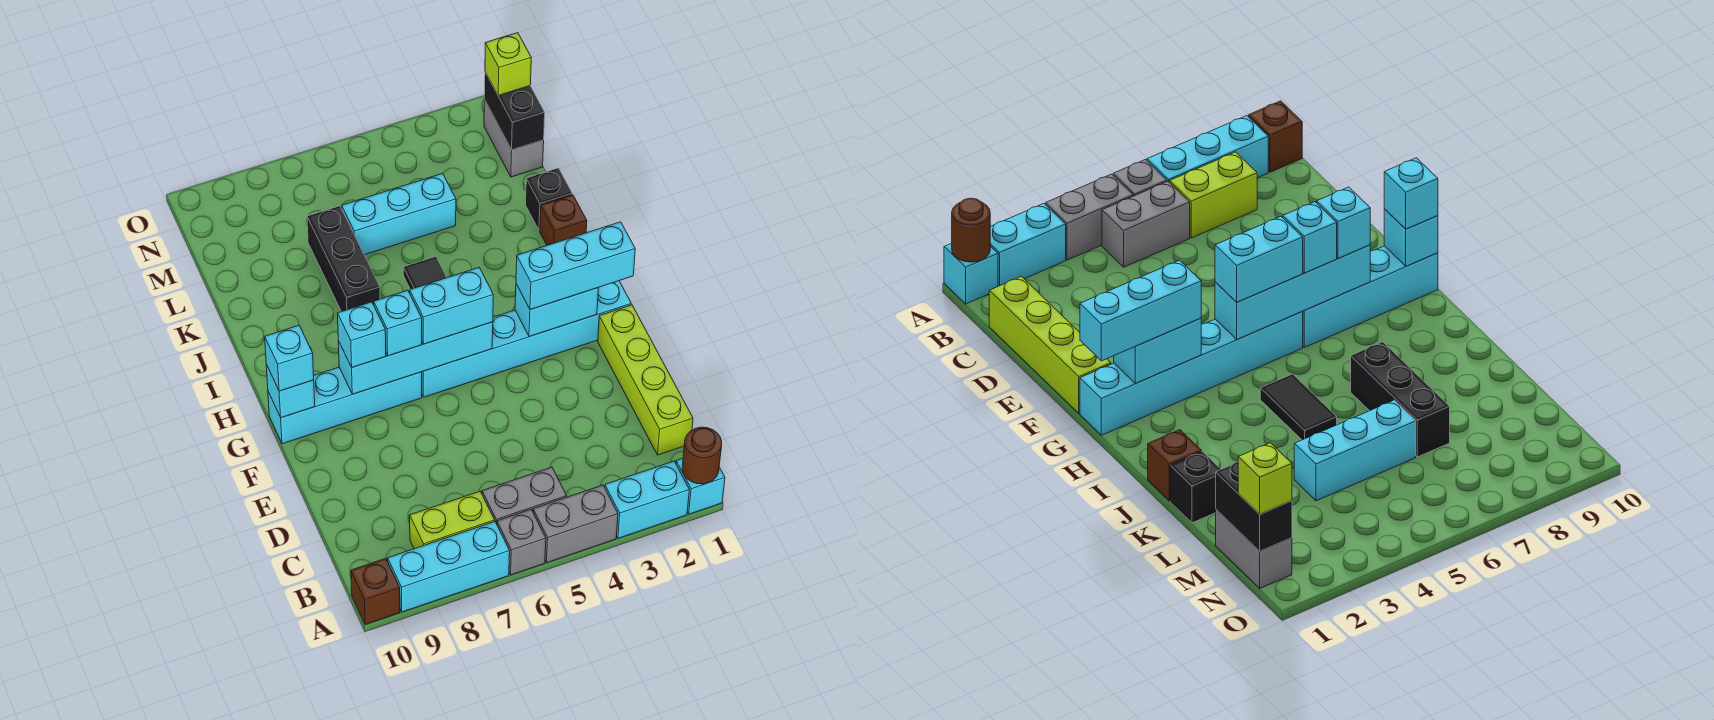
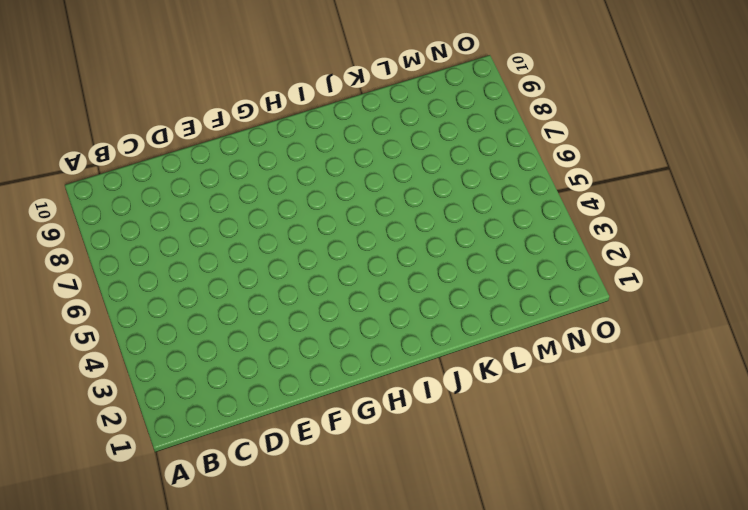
none -> cyan brick A1 level 1
none -> cyan brick A2:A3 level 1
none -> grey brick A4:A5 level 1

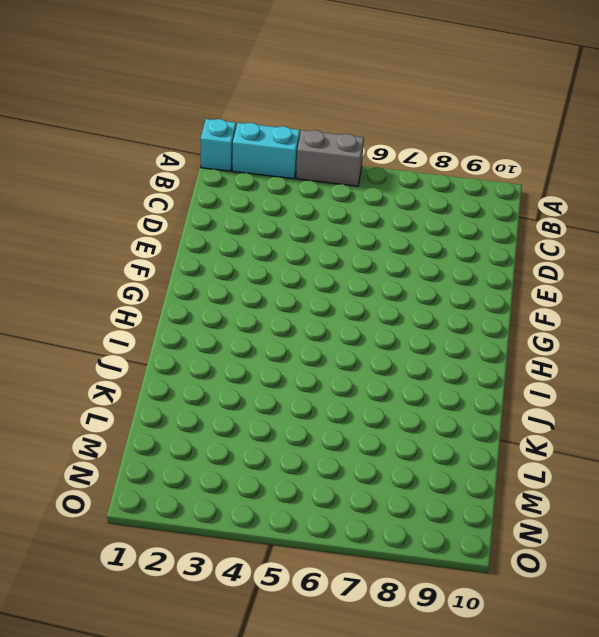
none -> grey brick A6 level 1
none -> cyan brick A7:A9 level 1
none -> brown brick A10 level 1

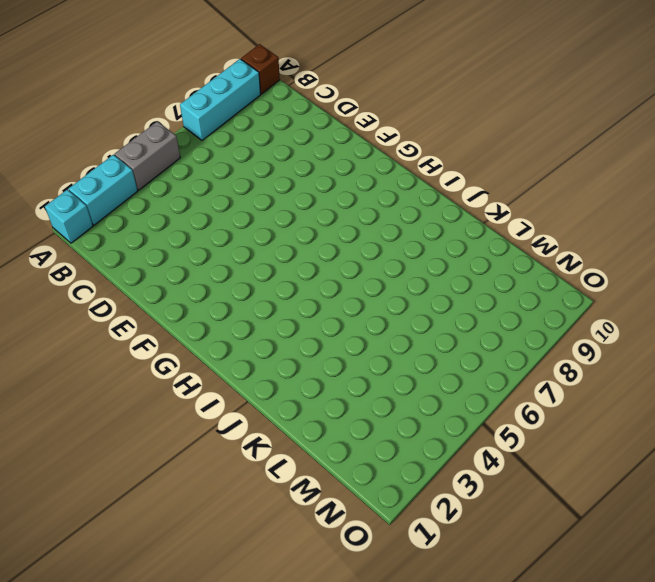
none -> grey brick A6 level 1
none -> grey brick B5:B6 level 1
none -> lime brick B7:B8 level 1

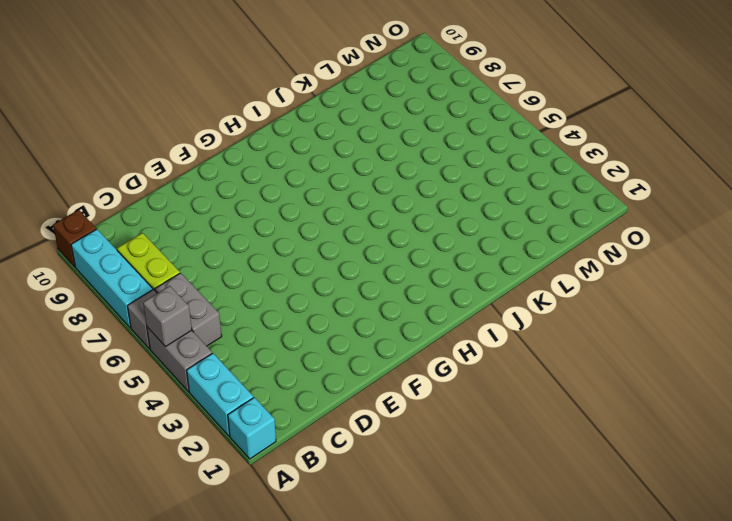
grey brick A5 level 2 -> none
none -> lime brick C1:F1 level 1
none -> cyan brick G1:G6 level 1
none -> cyan brick G7:G10 level 1

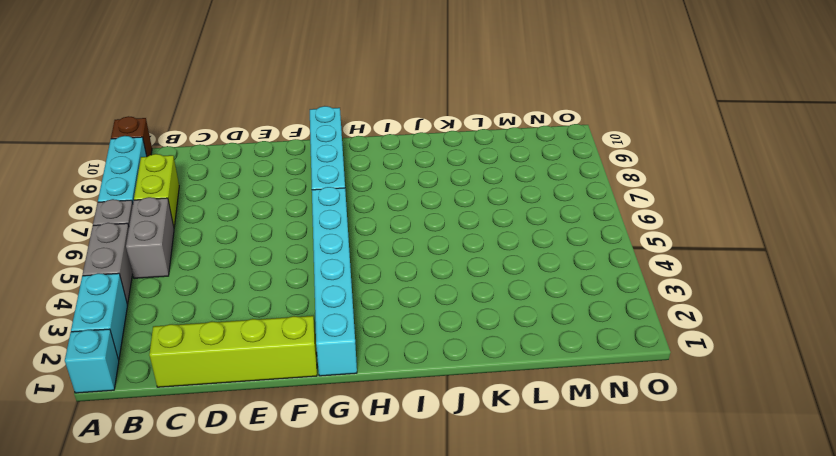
none -> black tile I5:J5 level 1
none -> brown brick J1 level 1
none -> black brick J7:L7 level 1

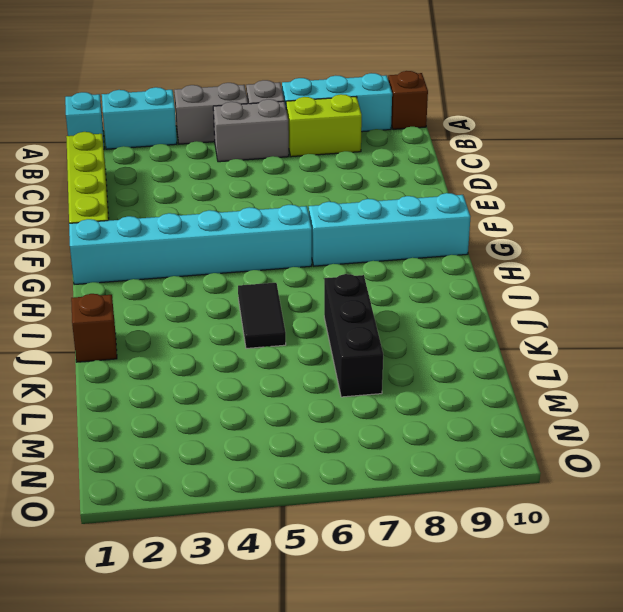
none -> black brick K1 level 1
none -> cyan brick L4:L6 level 1
none -> grey brick M1:N1 level 1

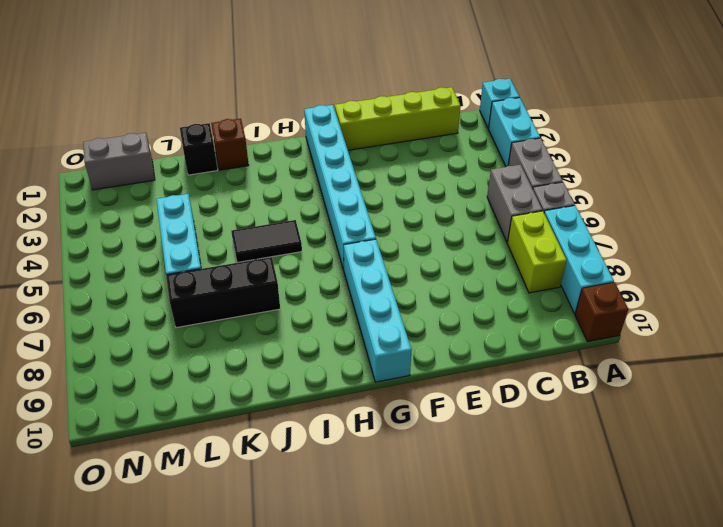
none -> brown round brick A1 level 2
none -> cyan brick G2:G3 level 2
none -> cyan brick G5:G8 level 2

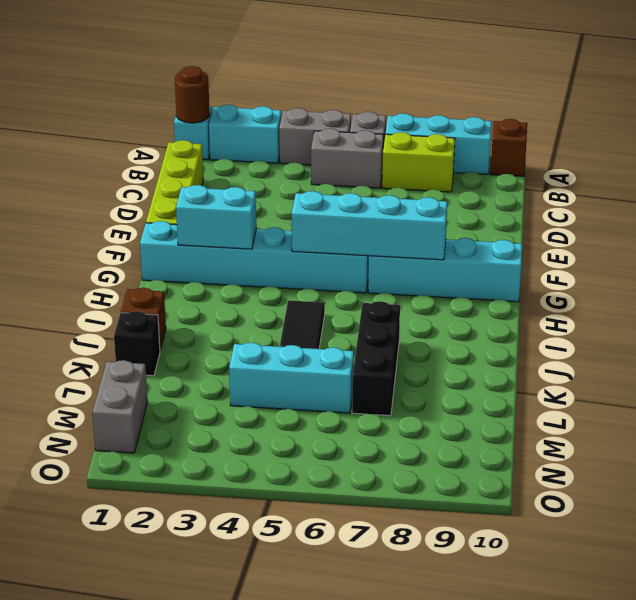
none -> cyan brick G10 level 2
none -> black brick M1:N1 level 2
none -> cyan brick G1:G3 level 3

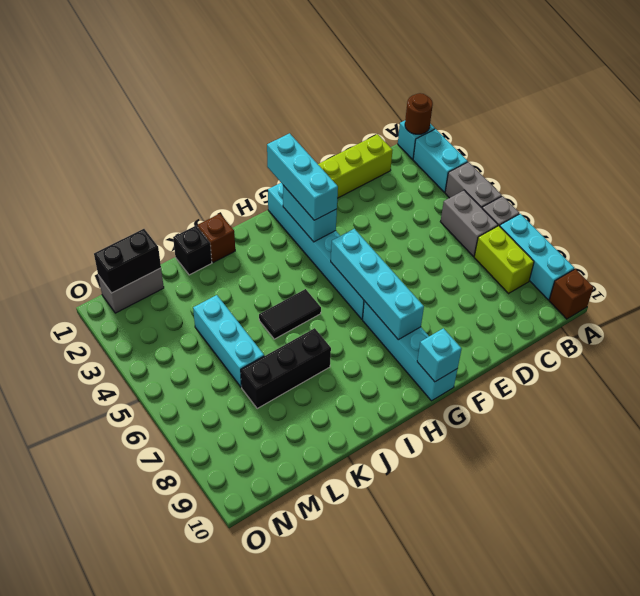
none -> cyan brick G5:G6 level 3
none -> cyan brick G7 level 3
none -> cyan brick G8 level 3

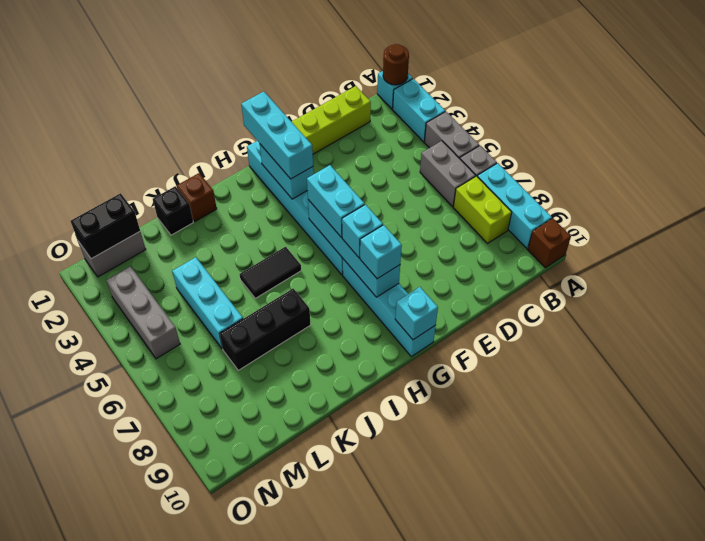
grey brick N3:N5 level 1 -> none
none -> cyan brick G10 level 3
none -> lime brick N1 level 3

